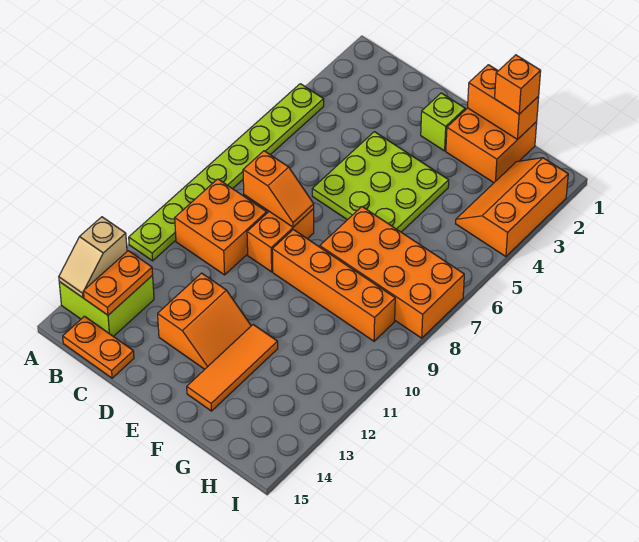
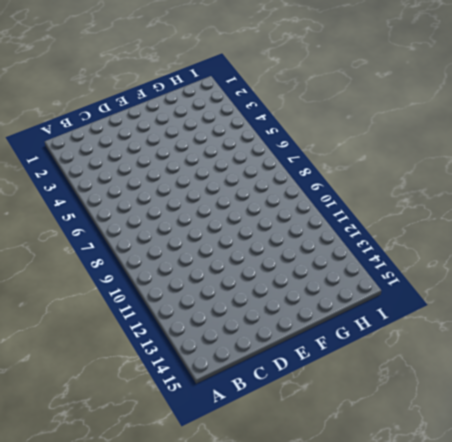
none -> lime plate A4:A11 level 1
none -> lime brick A13:B14 level 1
none -> orange brick B9:C10 level 1

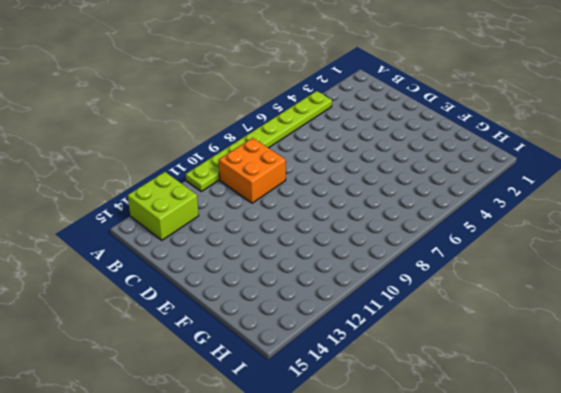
none -> orange plate B15:C15 level 1
none -> lime plate D4:F6 level 1
none -> orange brick D8:D9 level 1

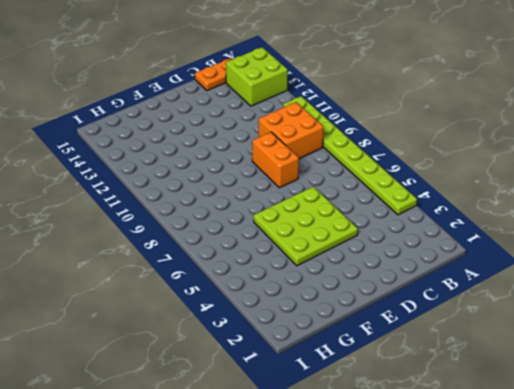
none -> orange slope D12:E13 level 1 top D
none -> lime brick E2 level 1
none -> orange brick E9:H9 level 1

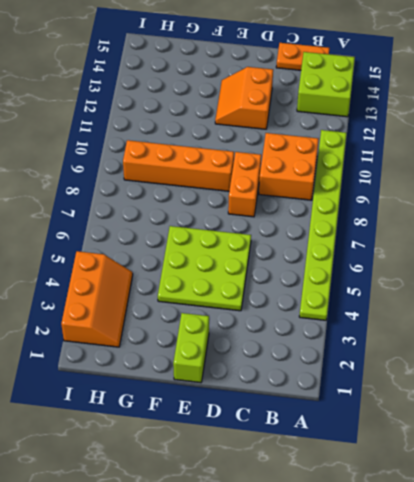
lime brick E1:E2 level 1 -> lime brick E2 level 1
none -> orange brick F1:G2 level 1
none -> orange brick F7:I8 level 1
none -> orange tile F12:F14 level 1

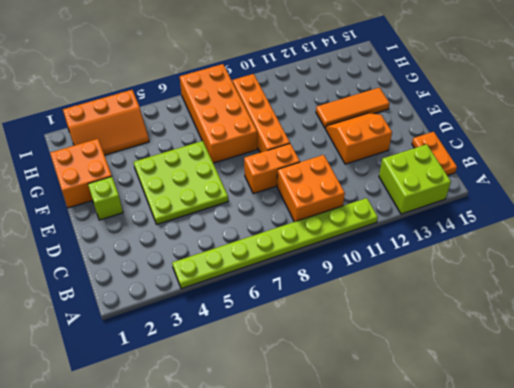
none -> tan slope A13:A14 level 2 top 13
none -> orange plate B13:B14 level 2
none -> orange slope C8:D8 level 2 top C

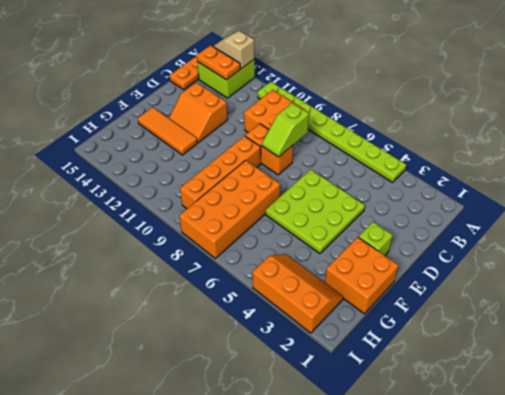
lime slope C8:D8 level 2 top C -> orange slope C8:D8 level 2 top C
none -> orange brick F1:G1 level 2
none -> orange brick G1 level 3

